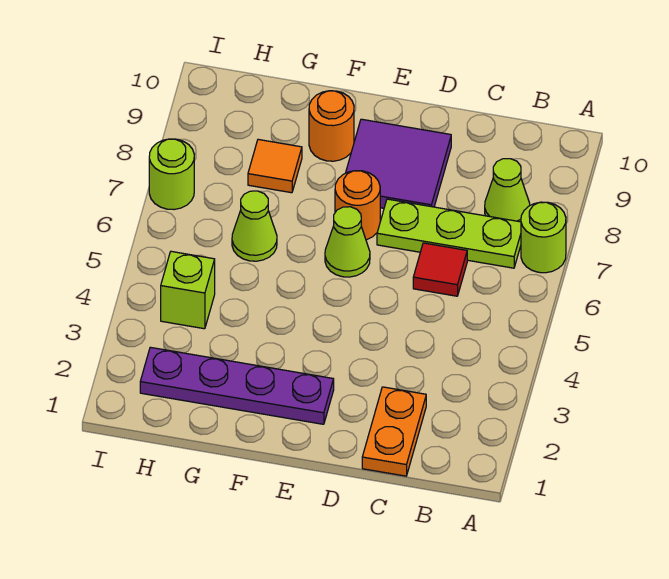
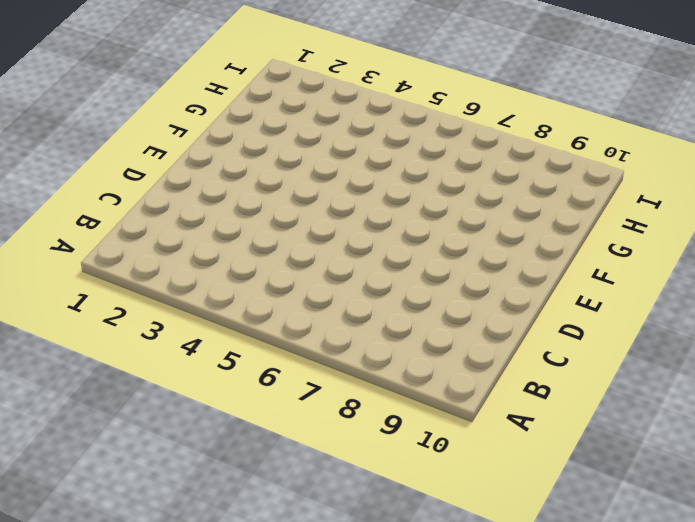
none -> lime round brick A7 level 1
none -> lime plate B7:D7 level 1
none -> lime cone B8 level 1

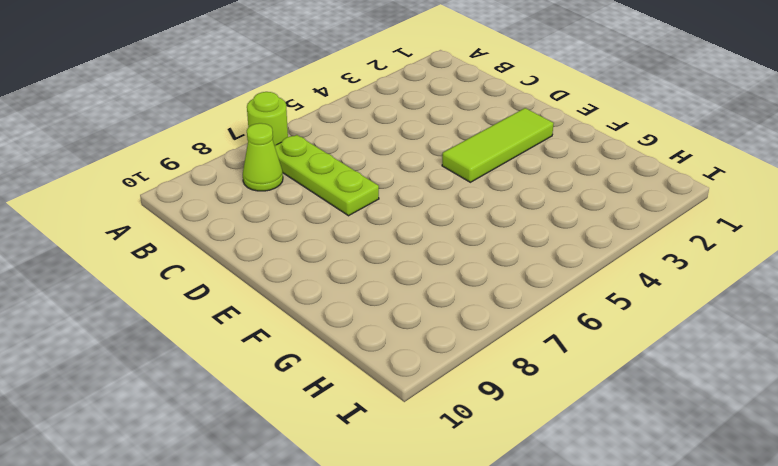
lime tile E2:E4 level 1 -> purple plate E2:H2 level 1
none -> orange plate C1:C2 level 1
none -> red tile C6 level 1
none -> purple tile D8:E9 level 1

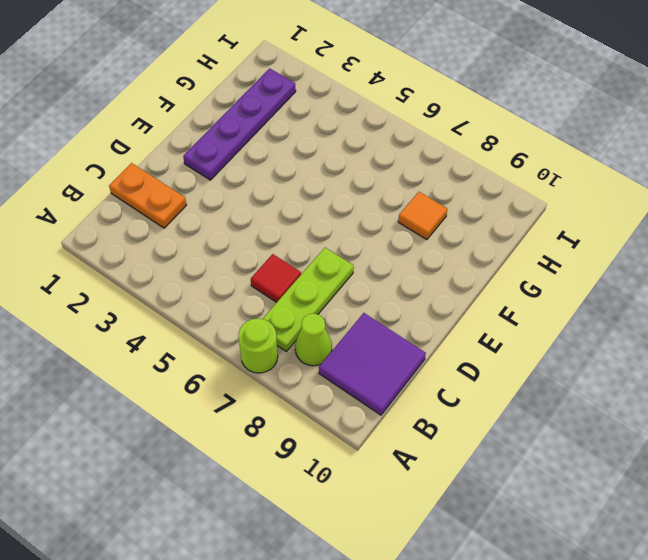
purple tile B9:C10 level 1 -> purple tile D8:E9 level 1
none -> lime cone E6 level 1
none -> orange round brick E7 level 1
none -> orange round brick F9 level 1

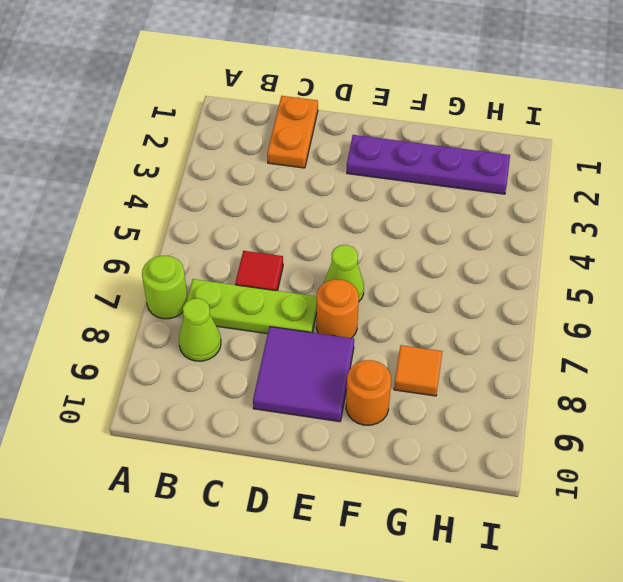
none -> lime cone G6 level 1
none -> lime brick H4 level 1
none -> lime round brick I7 level 1

